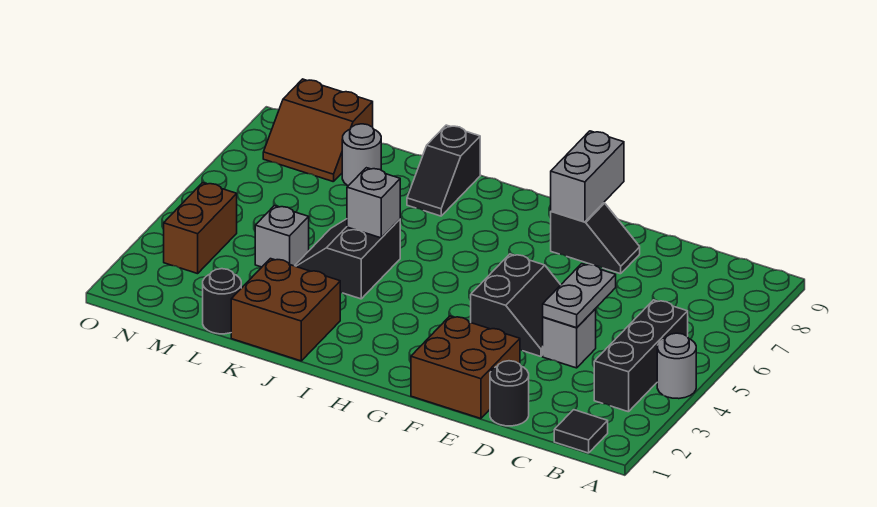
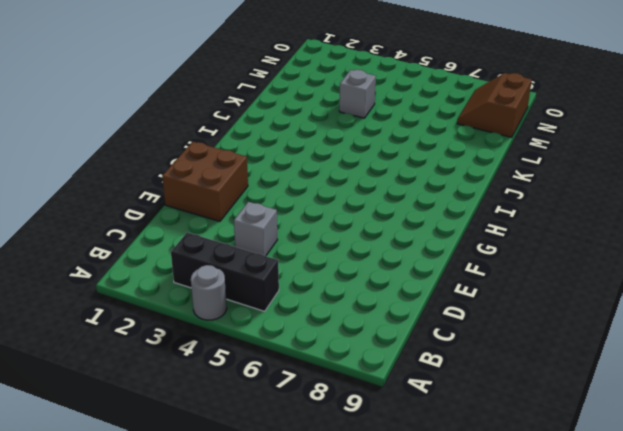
none -> black tile B1 level 1
none -> black round brick D1 level 1
none -> black slope E4:F5 level 1 top F

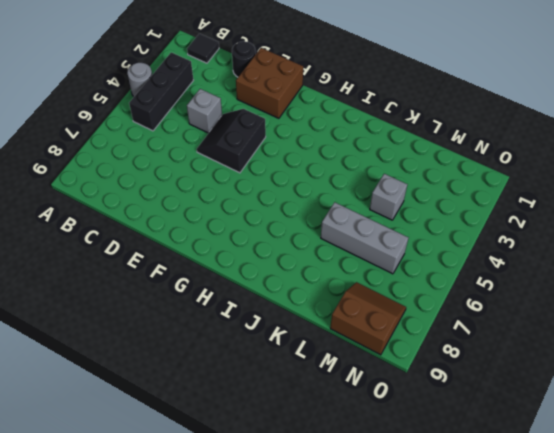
grey brick K6:M6 level 1 -> none
none -> black slope E8:F8 level 1 top F
none -> brown brick J1:K2 level 1
none -> black slope J4:K5 level 1 top J

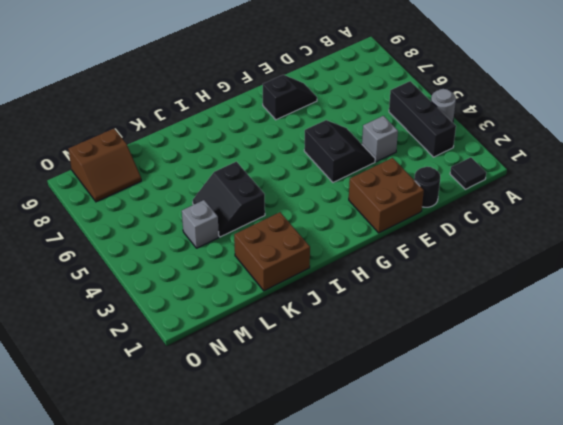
none -> black slope J8:J9 level 1 top 9
none -> black round brick L1 level 1
none -> grey round brick L8 level 1

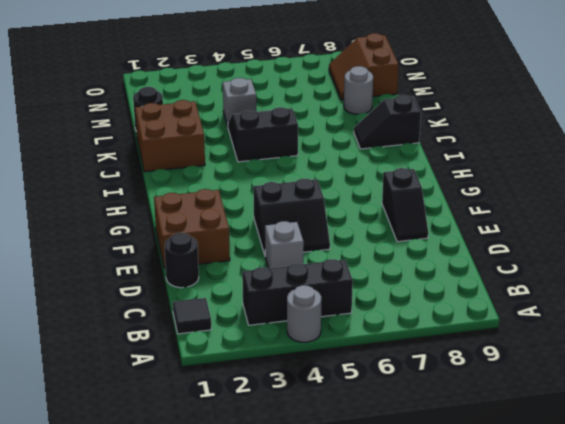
none -> brown brick N3:N4 level 1
none -> grey plate D4:D5 level 2
none -> grey brick F8:F9 level 2

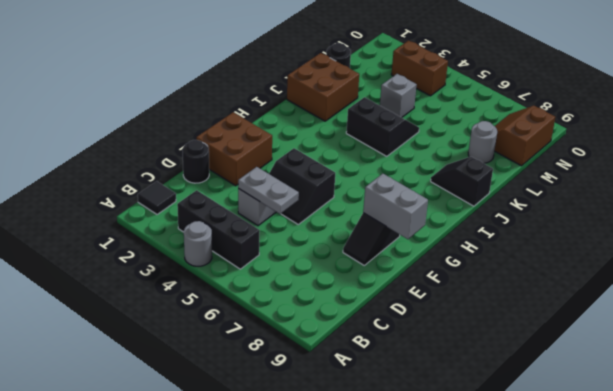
none -> grey brick J5 level 2

